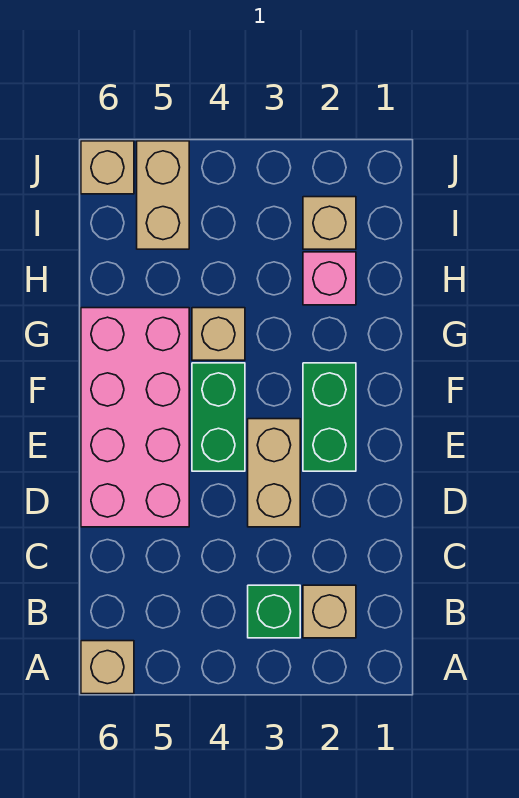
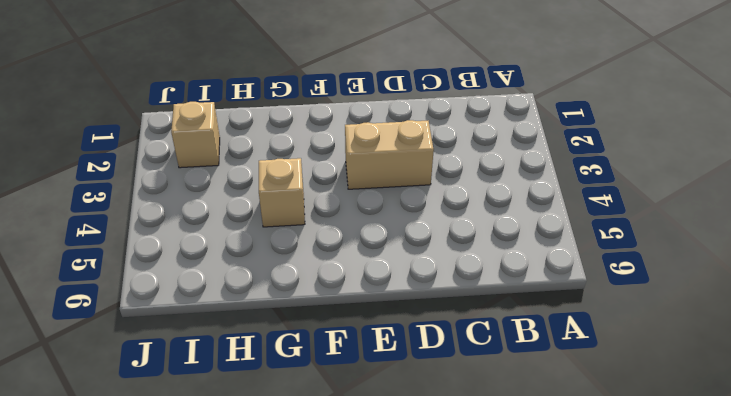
none -> tan brick A6 level 1
none -> tan brick B2 level 1
none -> green brick B3 level 1

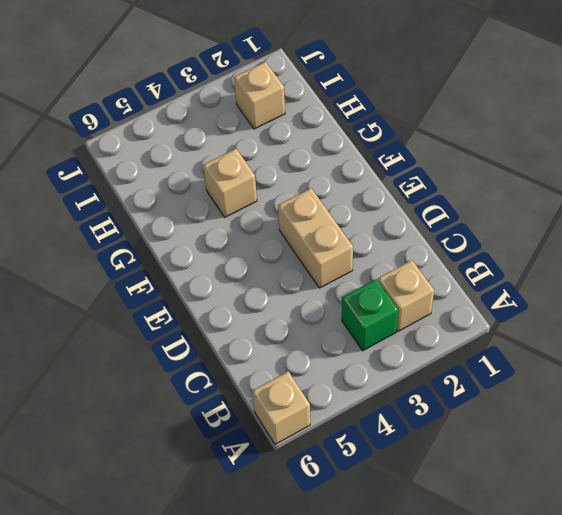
none -> pink brick D5:G6 level 1
none -> green brick E2:F2 level 1
none -> green brick E4:F4 level 1

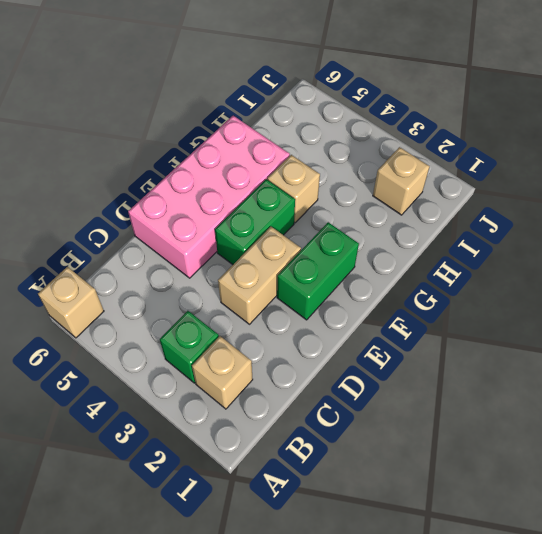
none -> pink brick H2 level 1
none -> tan brick I5:J5 level 1
none -> tan brick J6 level 1

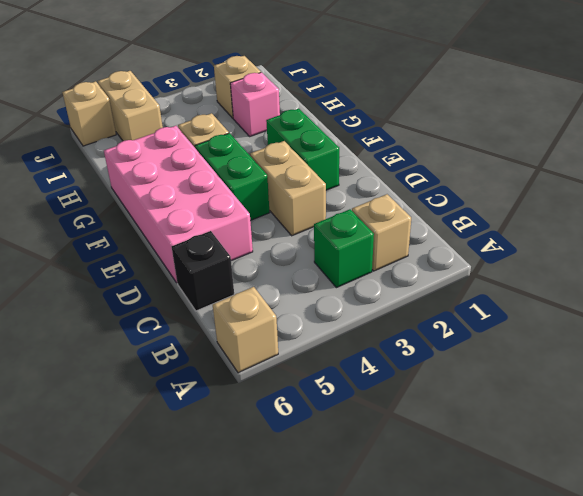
black brick C6 level 1 -> none

